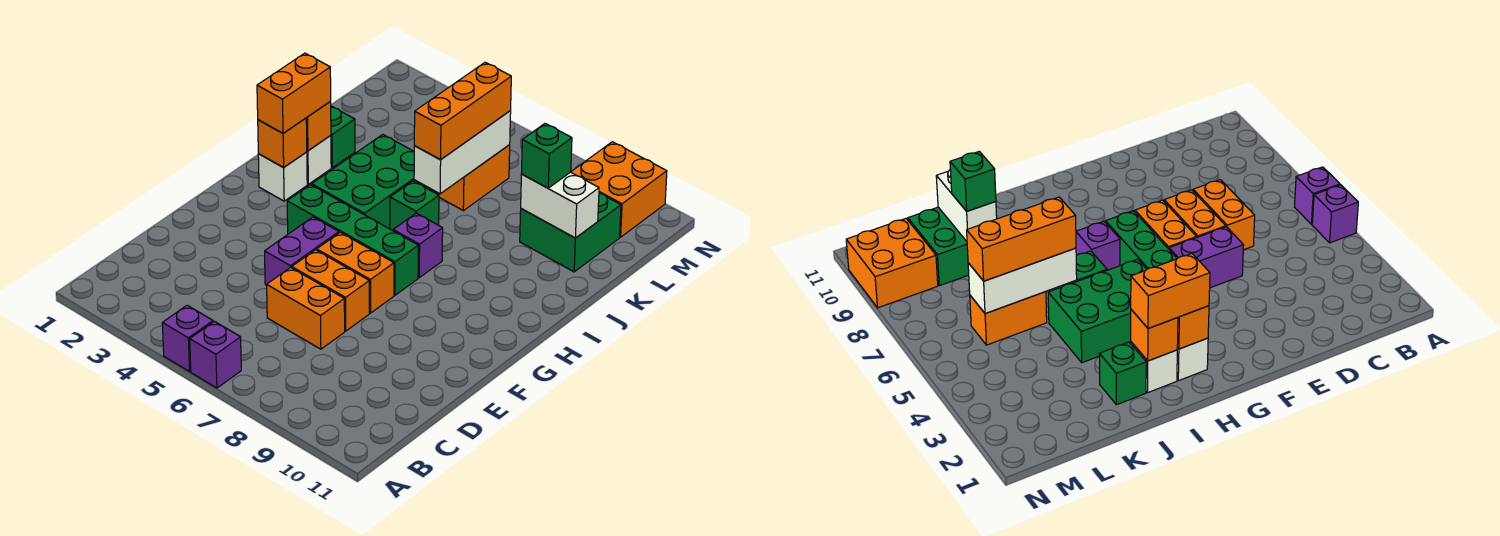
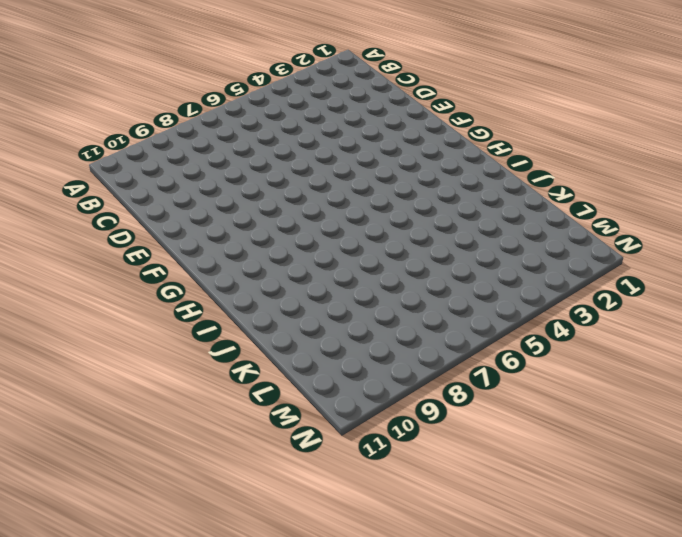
none -> purple brick A5 level 1
none -> purple brick A6 level 1
none -> orange brick D6:D7 level 1

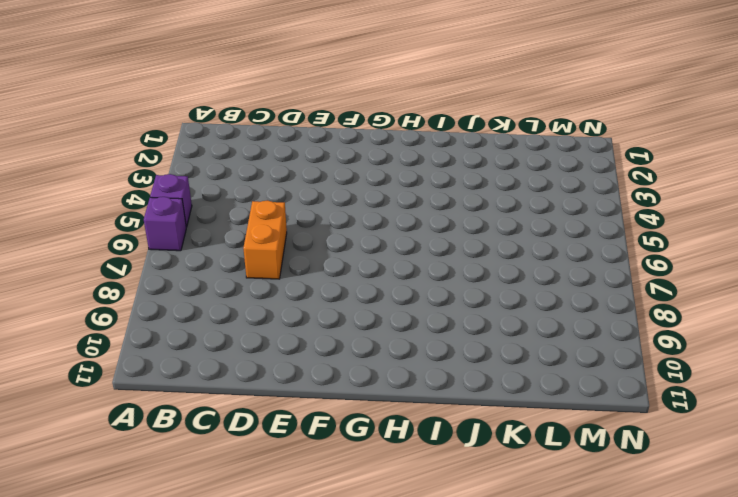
none -> purple brick E5:F5 level 1
none -> orange brick E6:E7 level 1
none -> orange brick F6:F7 level 1

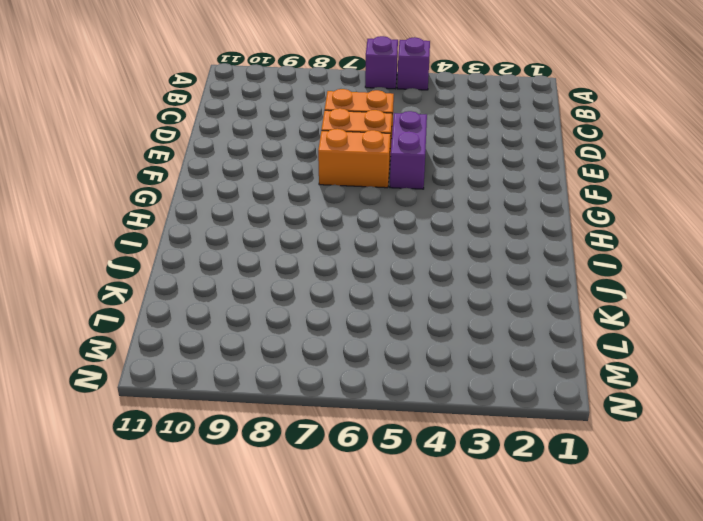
none -> green brick G4:G7 level 1
none -> white brick H2 level 1
none -> green brick H4:J5 level 1

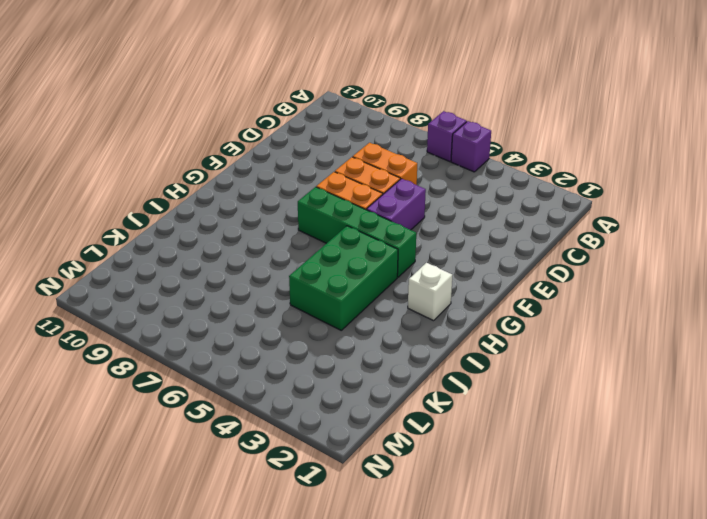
none -> purple brick H7 level 1
none -> white brick I2 level 1
none -> green brick I6 level 1

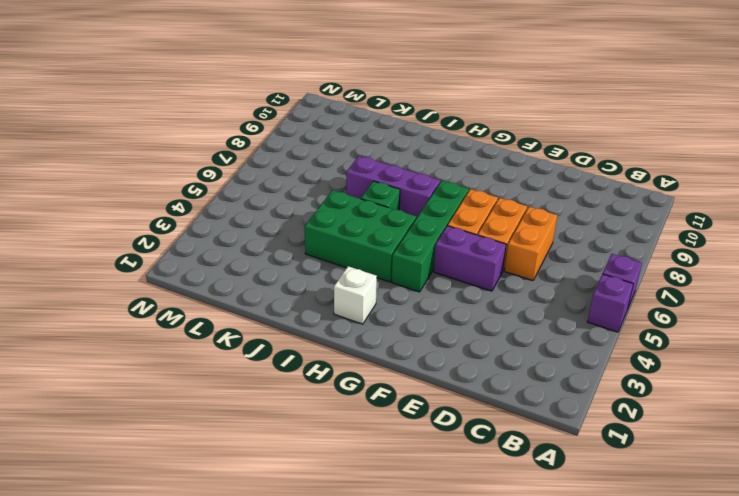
purple brick H7:J7 level 1 -> purple brick H7 level 1
none -> white brick I2 level 1
none -> green brick J2 level 1
none -> orange brick K6:L6 level 1

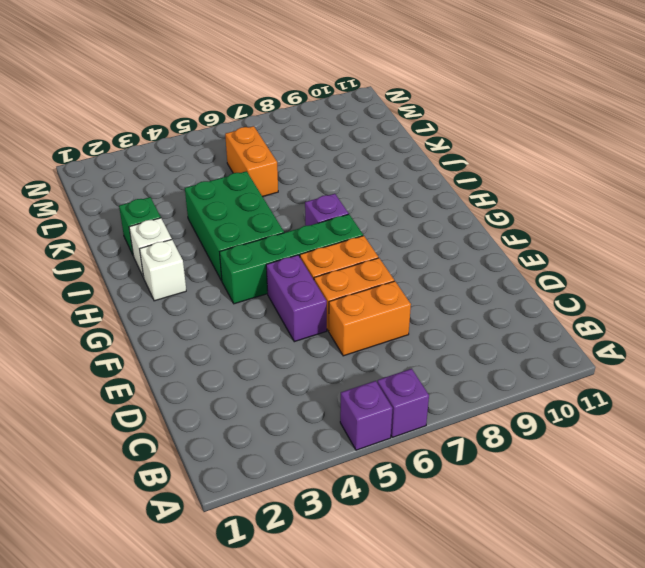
none -> green brick I6 level 1
none -> green brick K9:L10 level 1
none -> orange brick M9:N10 level 1

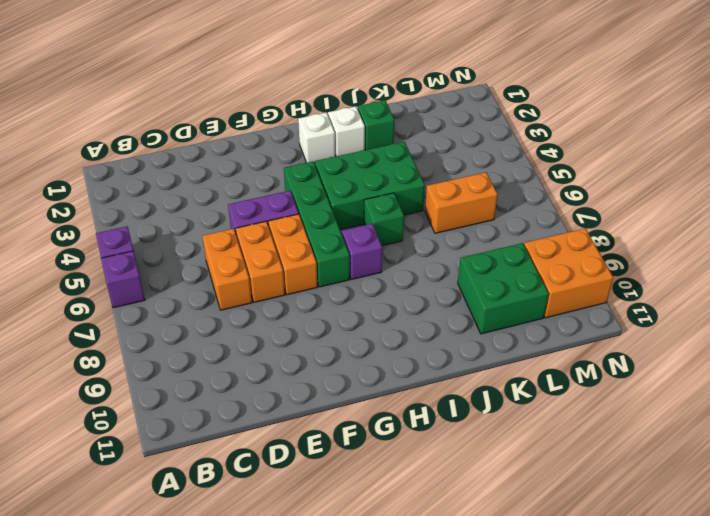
none -> orange brick H2 level 2
none -> orange brick I2 level 2
none -> white brick J6:L6 level 2

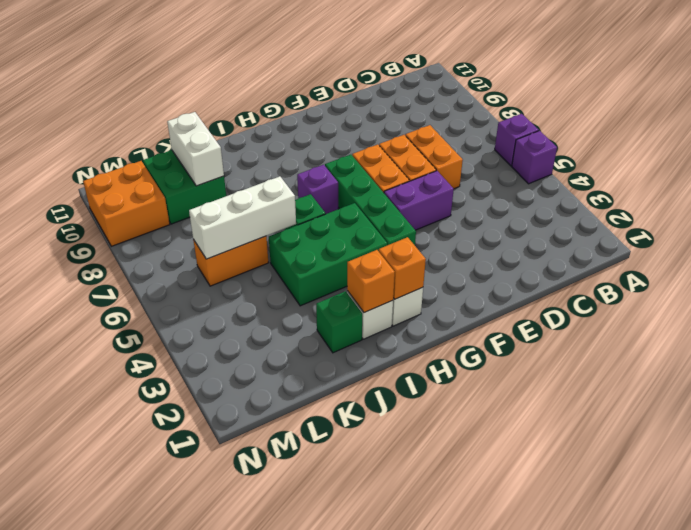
none -> orange brick H2:I2 level 3
none -> orange brick J6:L6 level 3
none -> green brick K9 level 3

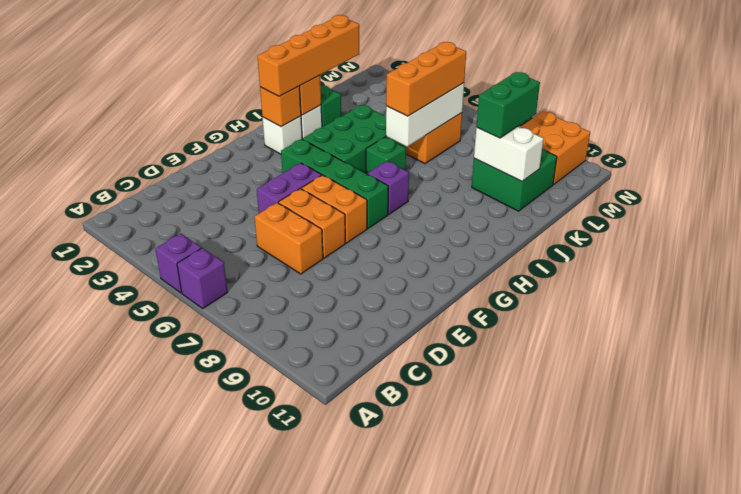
orange brick H2:K2 level 3 -> orange brick H2:I2 level 3
green brick K9:L9 level 3 -> green brick K9 level 3

